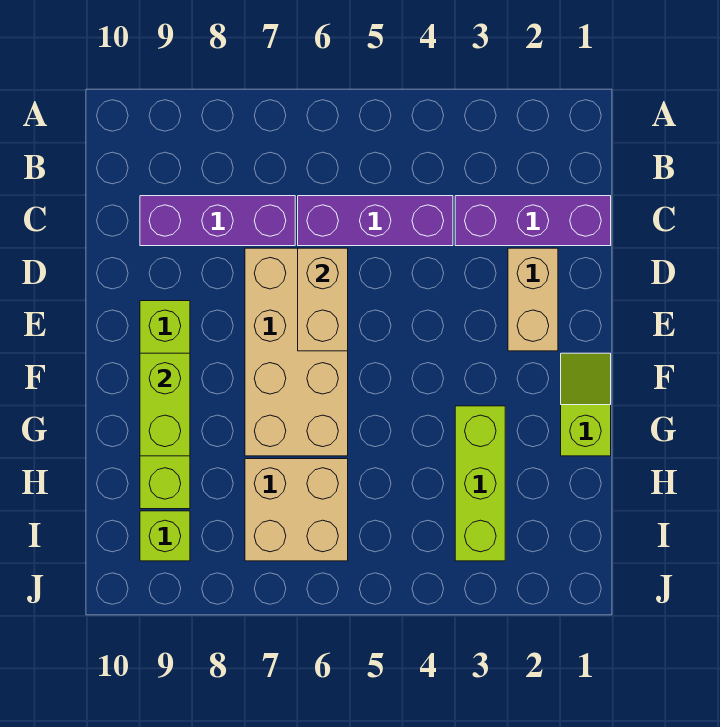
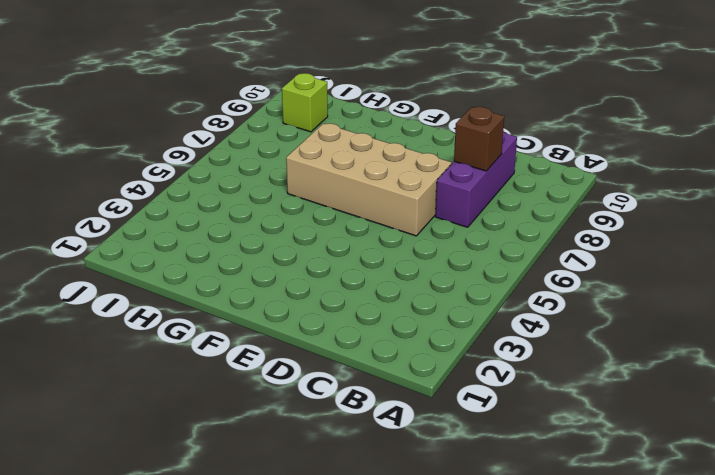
brown brick C8 level 2 -> none
none -> purple brick C1:C3 level 1
none -> purple brick C4:C6 level 1
none -> tan brick D2:E2 level 1

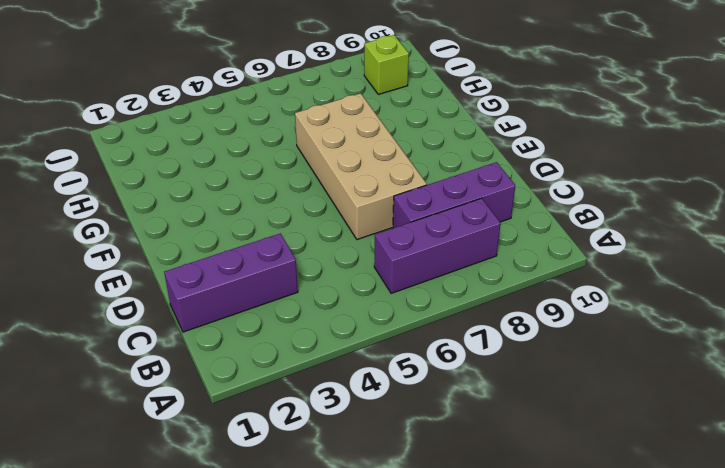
purple brick B6:B8 level 1 -> purple brick C4:C6 level 1
none -> tan brick D2:E2 level 1
none -> lime brick E9:H9 level 1
none -> lime slope F1:G1 level 1 top G

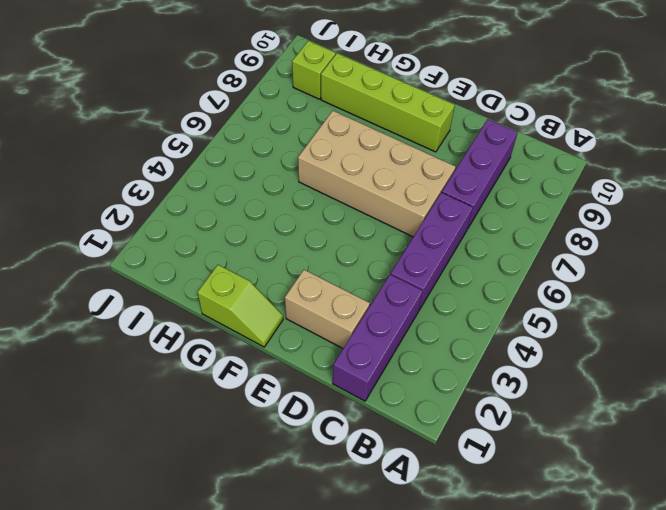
none -> lime brick G3:I3 level 1
none -> tan brick H6:I7 level 1
none -> tan brick D6:E6 level 2

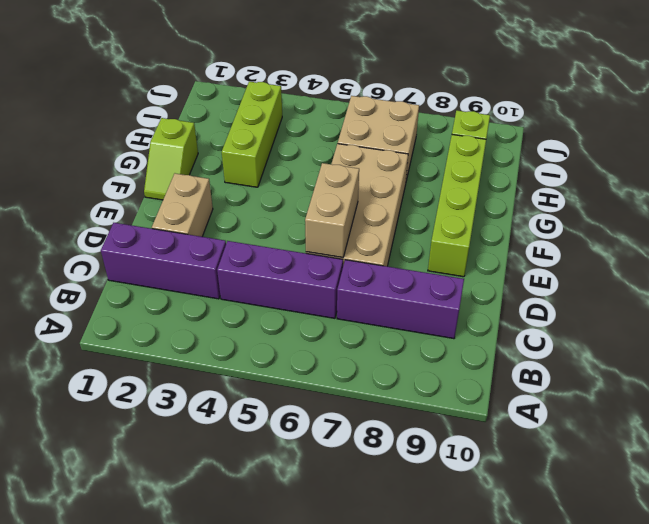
none -> lime brick F9:G9 level 2

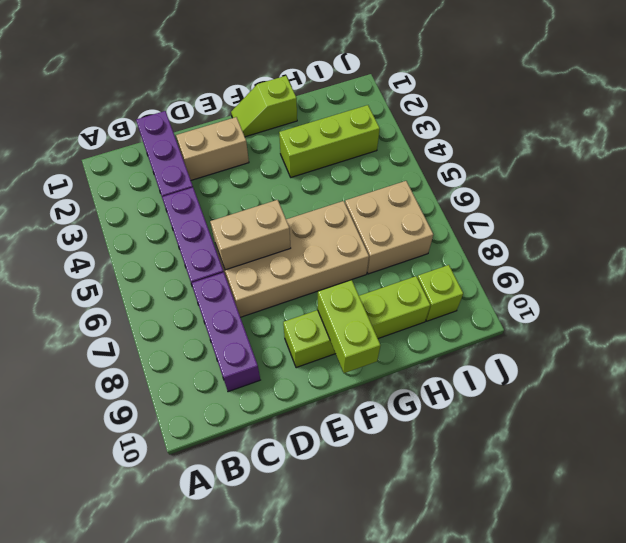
lime brick F9:F10 level 2 -> lime brick F9:G9 level 2

